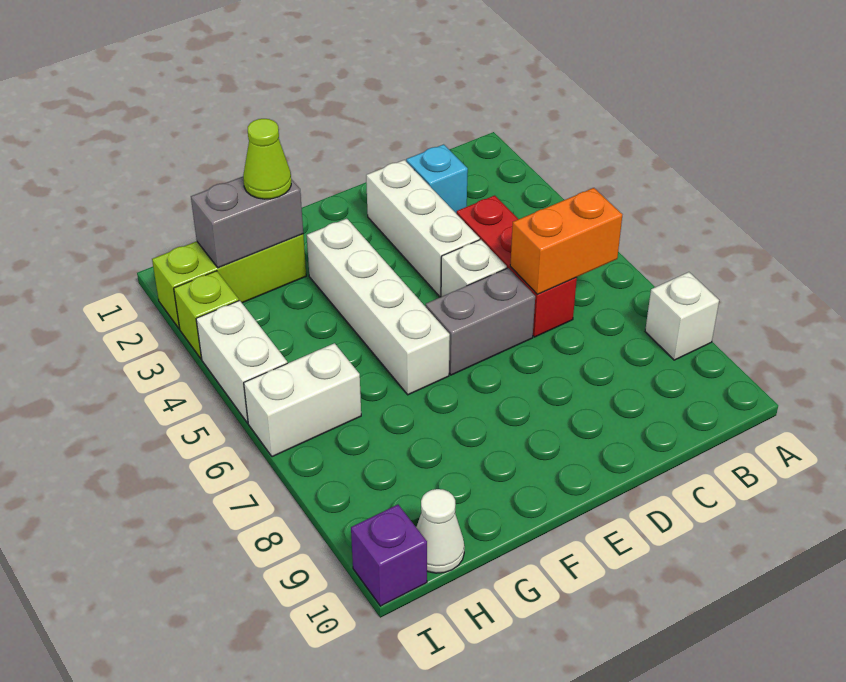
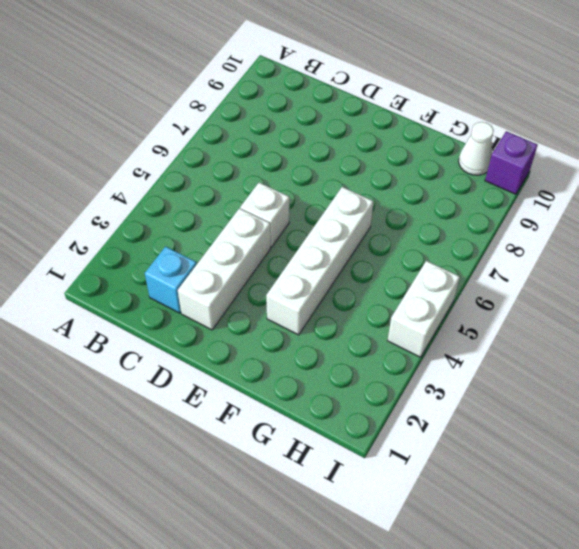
none -> white brick A8 level 1
none -> red brick C4:C6 level 1
none -> grey brick D6:E6 level 1

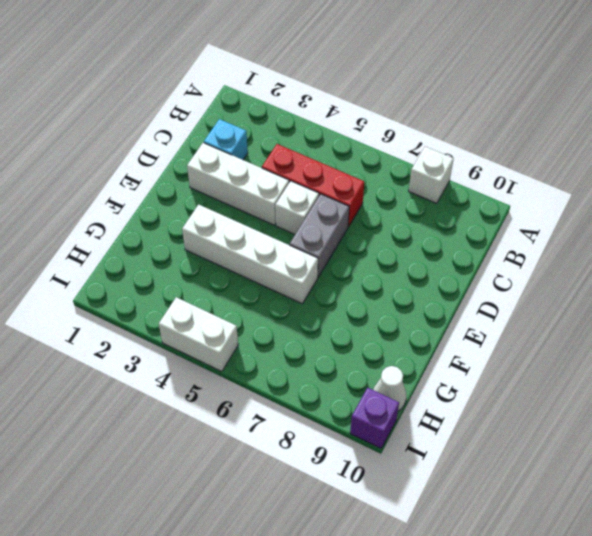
none -> lime brick G2:I2 level 1
none -> white brick H6:I6 level 1
none -> lime brick I3 level 1

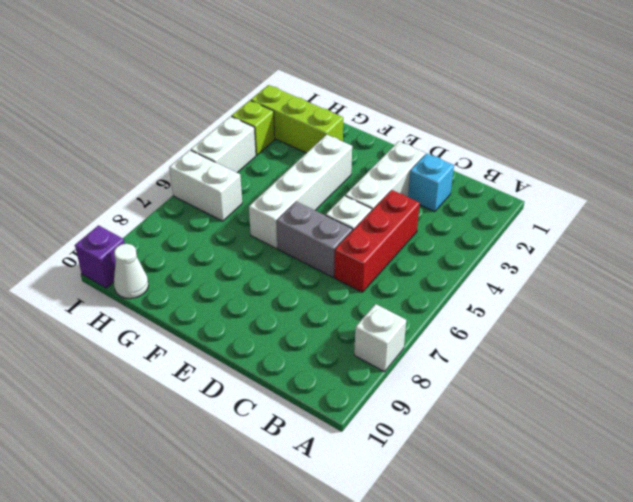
none -> orange brick B6:C6 level 2
none -> grey brick G2:H2 level 2
none -> lime cone G2 level 3

